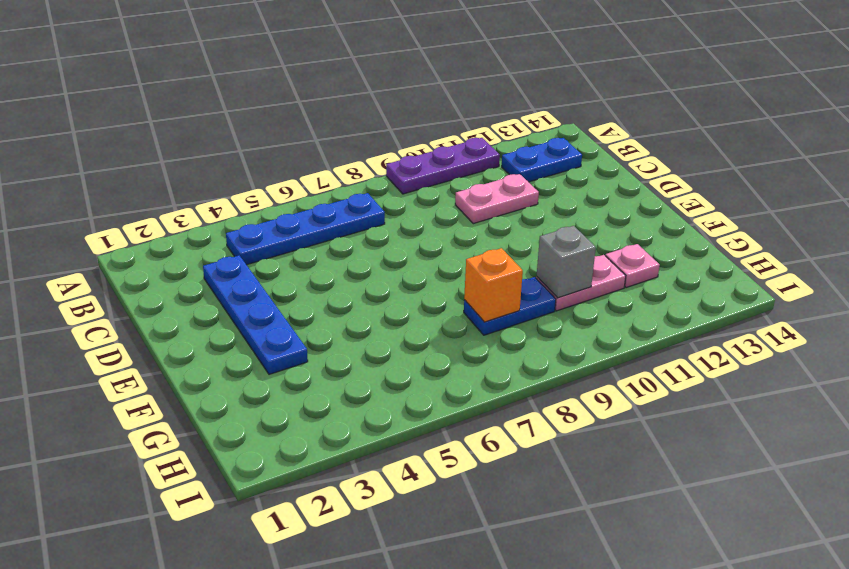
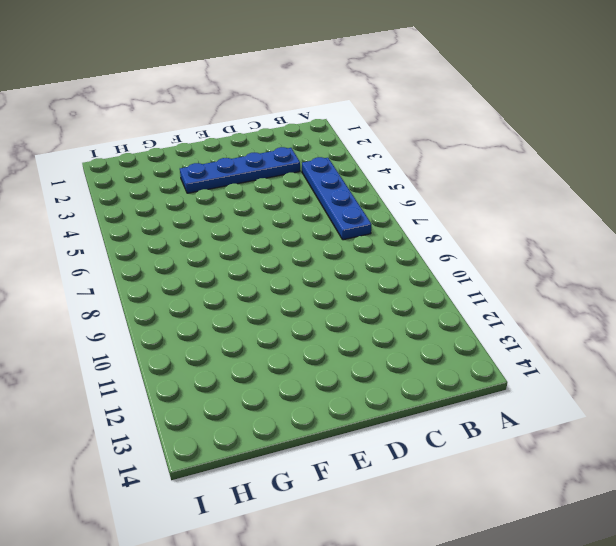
none -> purple plate A9:A11 level 1
none -> blue plate B12:B13 level 1

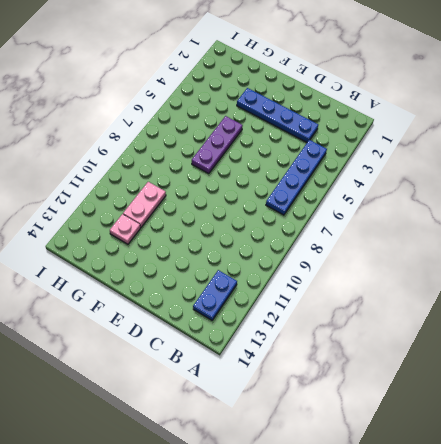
purple plate F5:F7 level 1 -> purple plate A9:A11 level 1
none -> pink plate C10:C11 level 1
none -> blue plate G8:G9 level 1

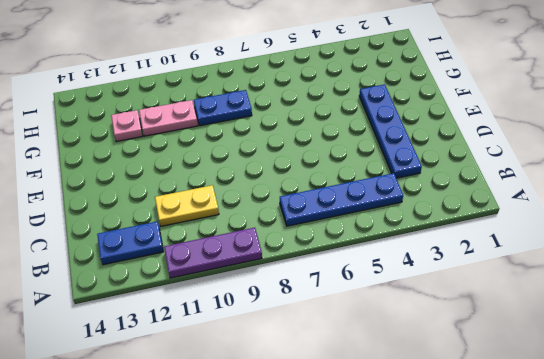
yellow plate C10:C11 level 1 -> pink plate C10:C11 level 1
none -> orange brick G8 level 2
none -> grey brick G10 level 2

